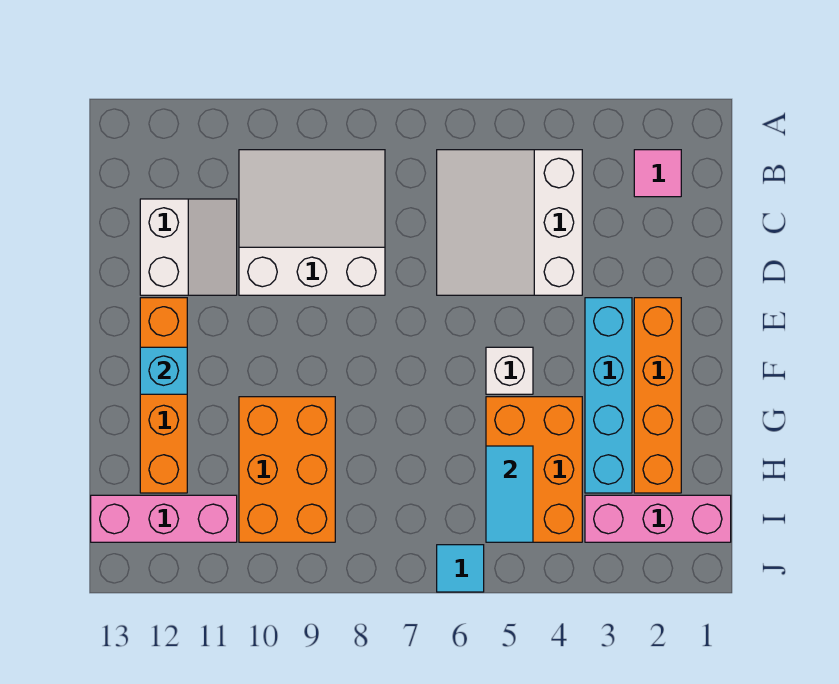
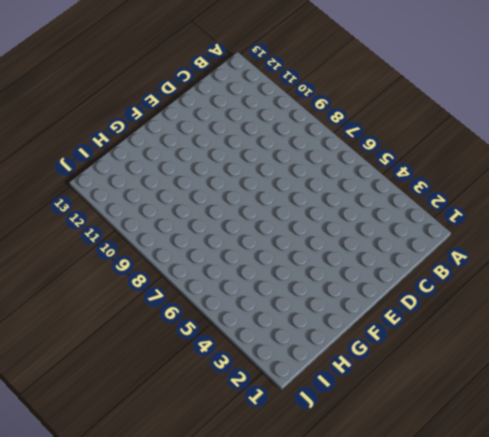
none -> pink tile B2 level 1
none -> white slope B4:D6 level 1 top 4
none -> white slope B8:D10 level 1 top D

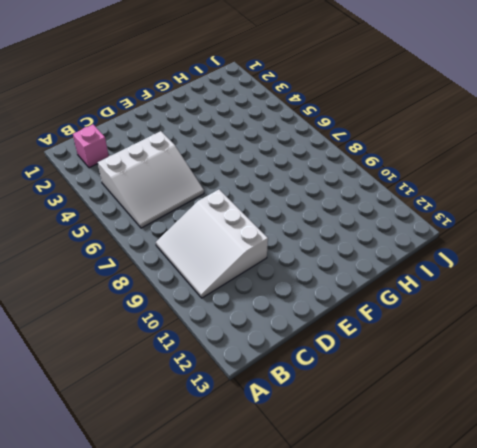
pink brick B2 level 1 -> pink tile B2 level 1
none -> white slope C11:D12 level 1 top 12
none -> orange brick E2:H2 level 1
none -> cyan brick E3:H3 level 1

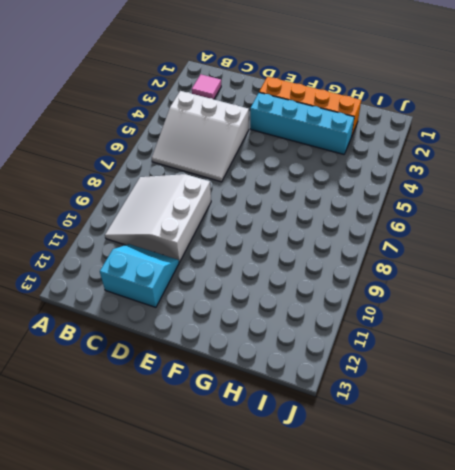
cyan slope C11:D12 level 1 top 12 -> white slope C11:D12 level 1 top 12
none -> orange brick E12:H12 level 1
none -> white brick F5 level 1
none -> orange brick G4:I5 level 1

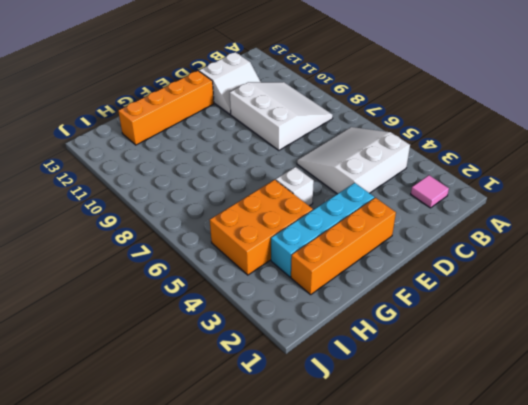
none -> orange brick G9:I10 level 1
none -> pink brick I1:I3 level 1
none -> pink brick I11:I13 level 1

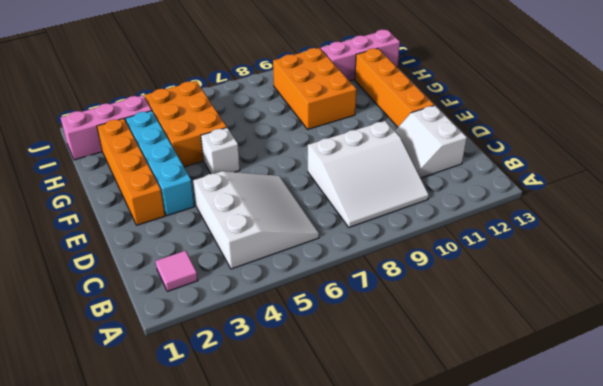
none -> cyan tile J6 level 1
none -> cyan brick F12 level 2
none -> cyan tile H5:I5 level 2

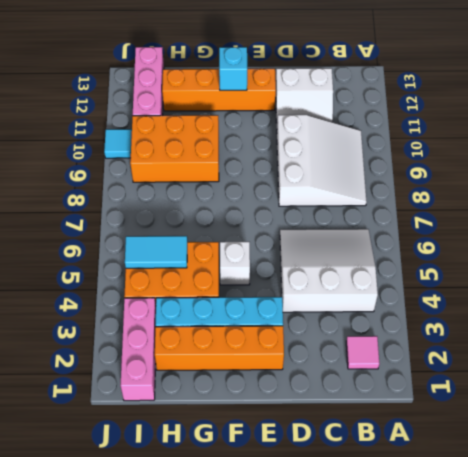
cyan tile J10 level 1 -> cyan tile J6 level 1

